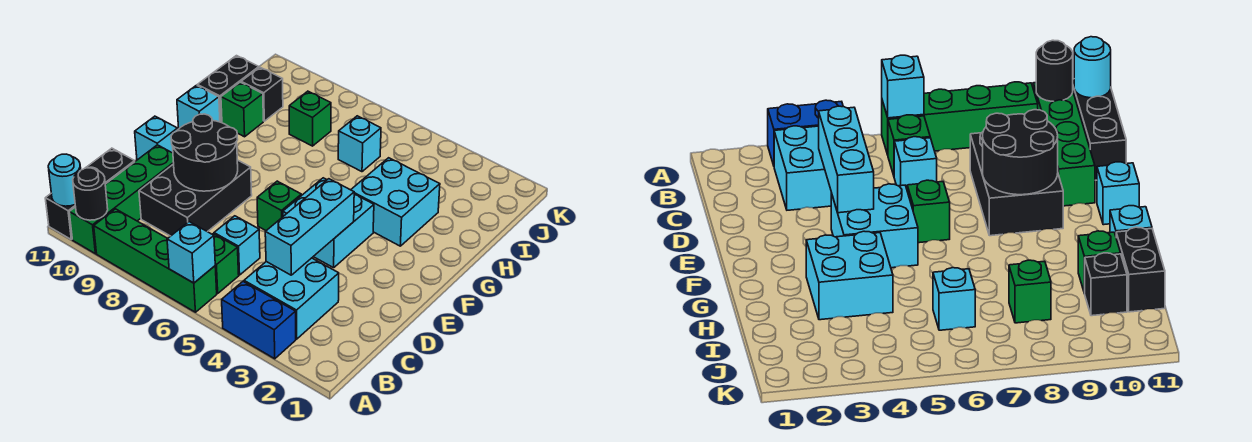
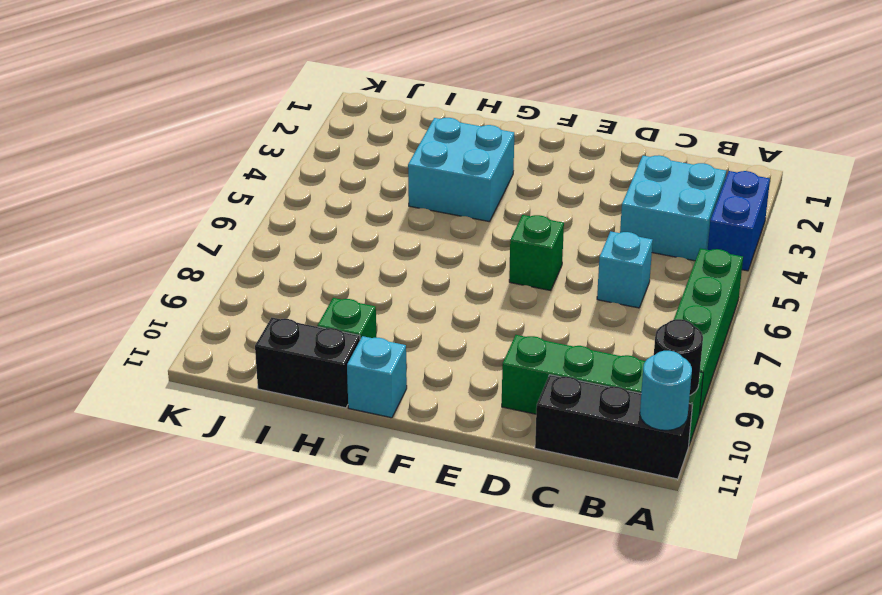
none -> green brick B6 level 1
none -> black brick C8:E9 level 1
none -> cyan brick E4:F5 level 1

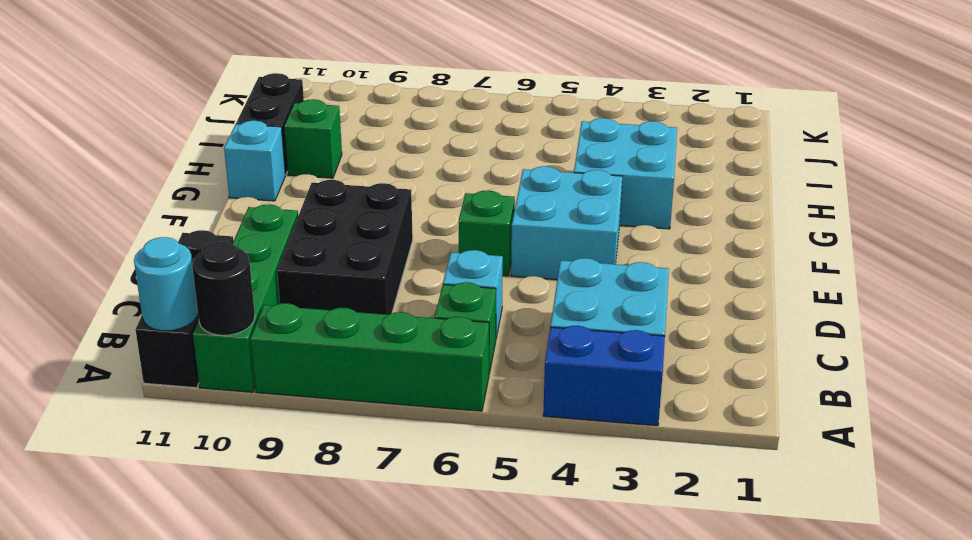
none -> cyan brick E11 level 1
none -> cyan brick I6 level 1
none -> green brick I8 level 1

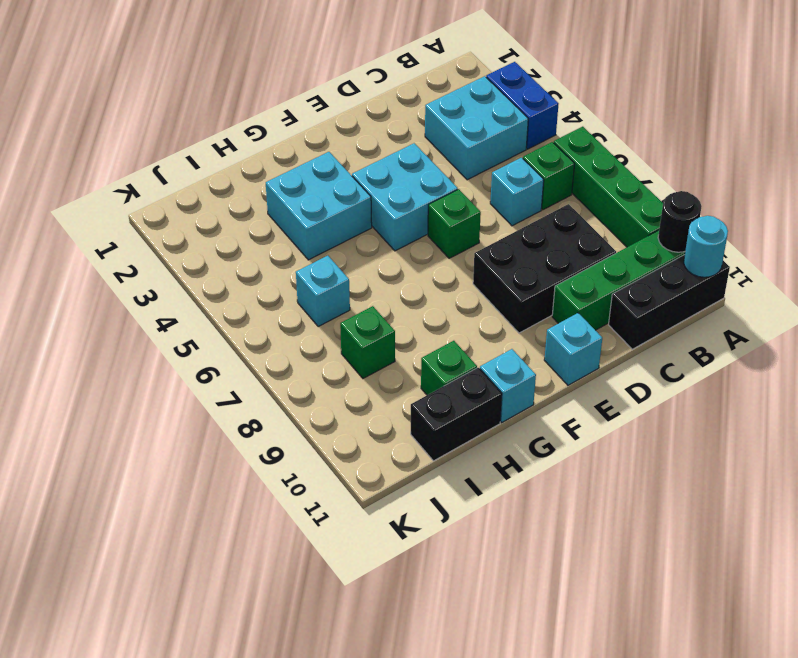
none -> black brick I10 level 1
none -> cyan brick A6 level 2
none -> cyan brick C4:E4 level 2

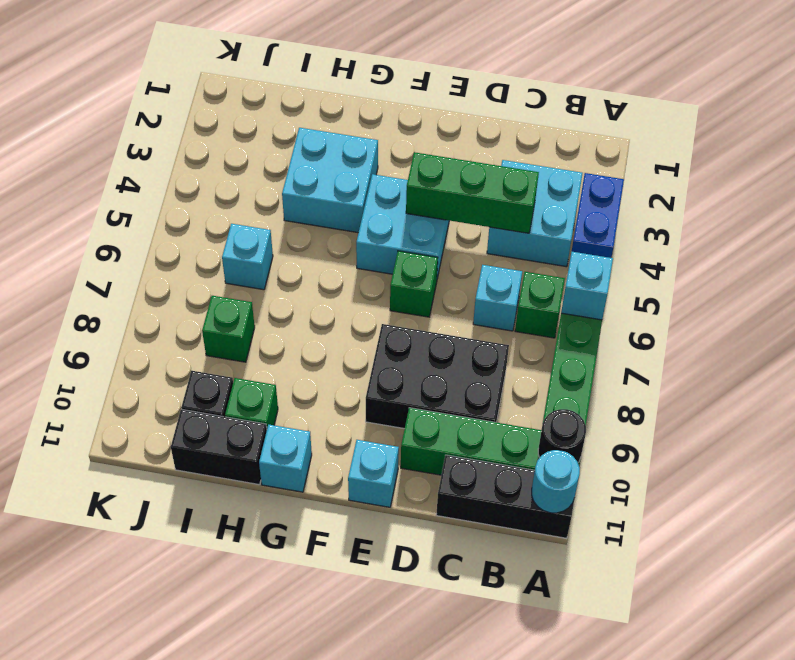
green brick C4:E4 level 2 -> cyan brick C4:E4 level 2
none -> black round brick D8:E9 level 2

